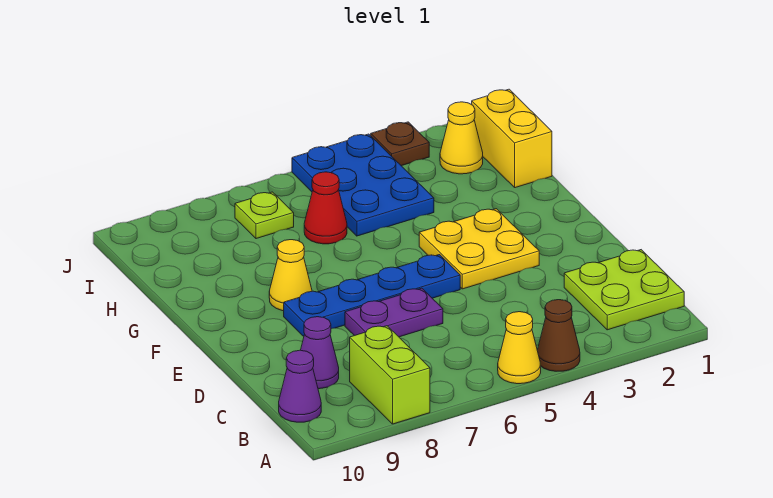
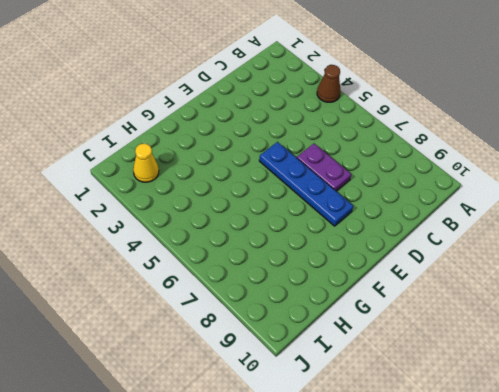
none -> yellow cone A5 level 1
none -> lime brick A8:B8 level 1
none -> lime plate B1:C2 level 1

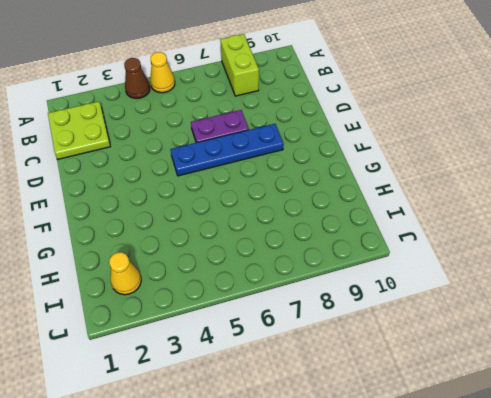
none -> purple cone B10 level 1
none -> purple cone C9 level 1
none -> yellow plate E3:F4 level 1

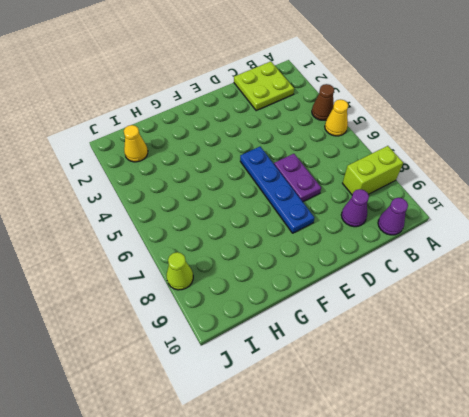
lime cone J8 level 1 -> none
none -> yellow plate E3:F4 level 1
none -> yellow cone F8 level 1
none -> yellow brick H1:I1 level 1

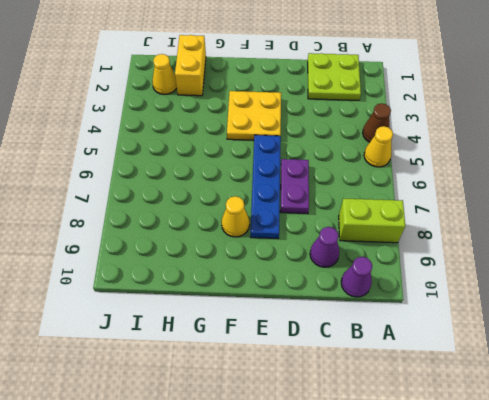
yellow brick H1:H2 level 1 -> yellow brick H1:I1 level 1
none -> blue plate H4:J5 level 1
none -> red cone H6 level 1
none -> lime plate I7 level 1

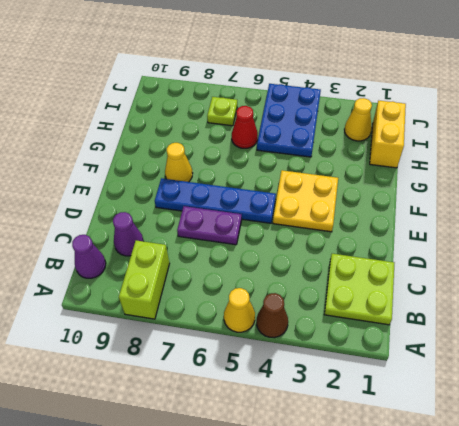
none -> brown plate J3 level 1

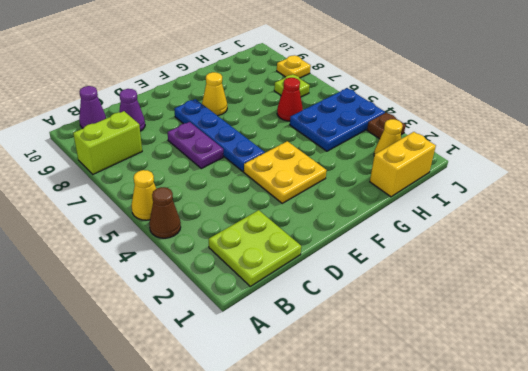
yellow plate J8 level 1 -> none

